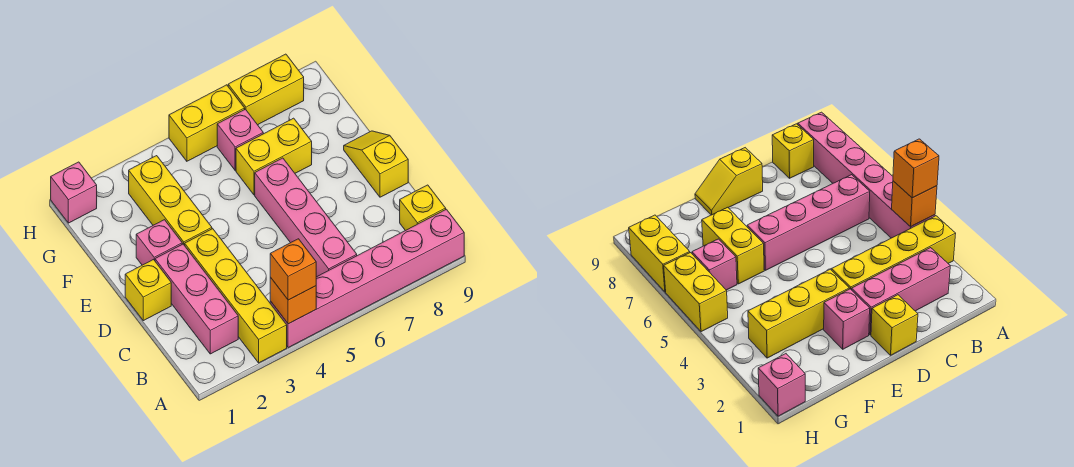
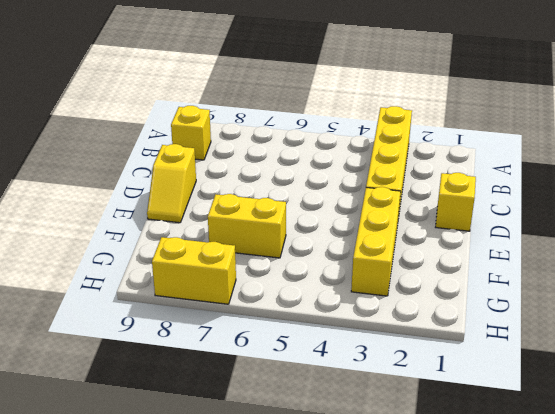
none -> pink brick A4:A9 level 1
none -> pink brick B2:D2 level 1
none -> pink brick B6:E6 level 1

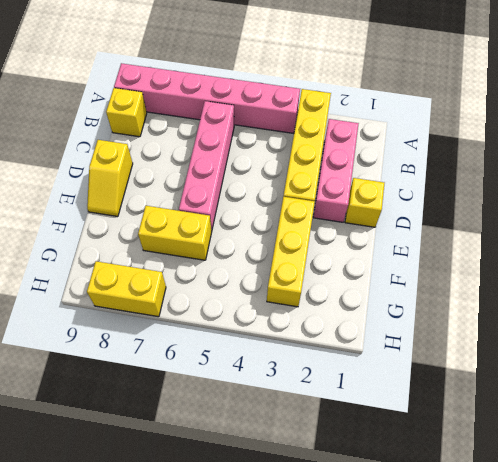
none -> pink brick E2 level 1
none -> pink brick G6 level 1
none -> pink brick H1 level 1

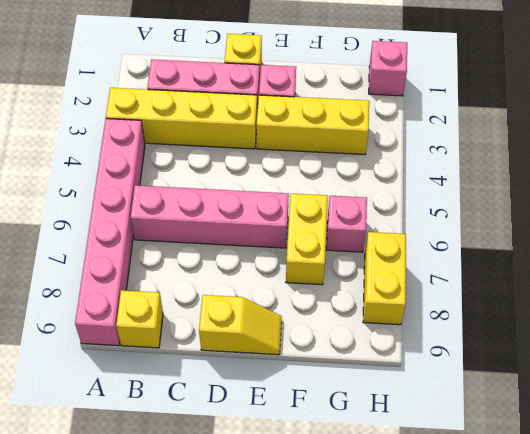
none -> yellow brick H5:H6 level 1
none -> orange brick A4 level 2
none -> orange brick A4 level 3

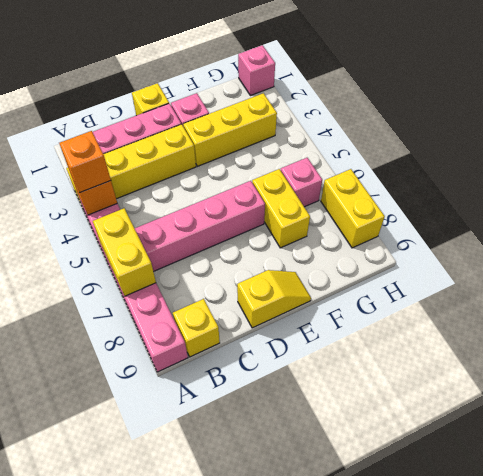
yellow brick A6:A7 level 2 -> yellow brick H5:H6 level 1

